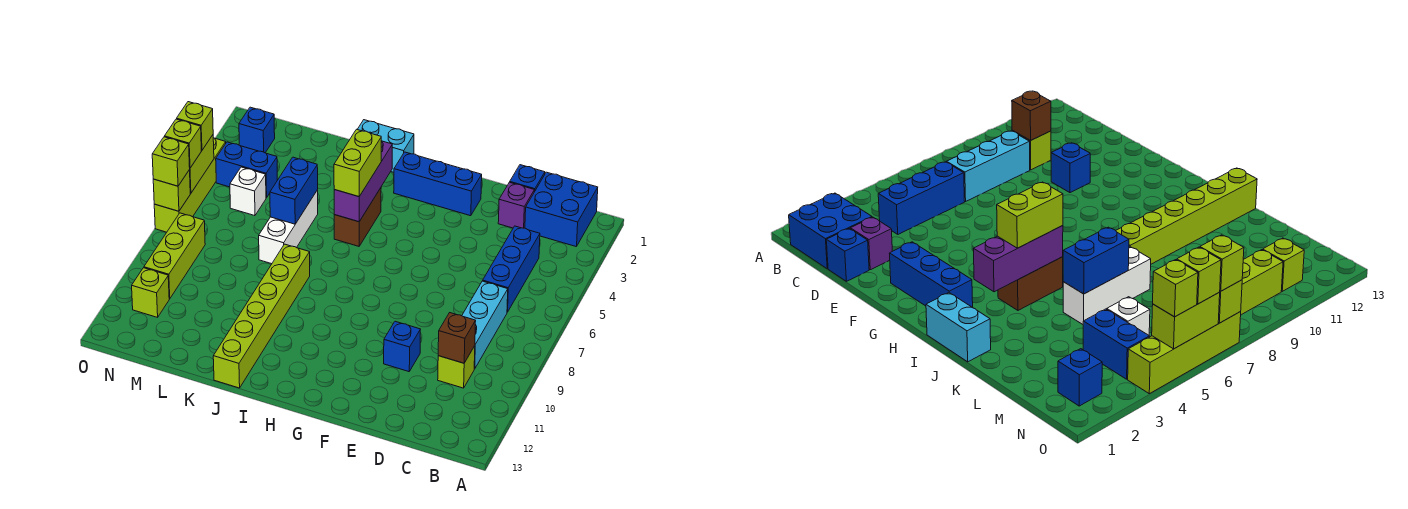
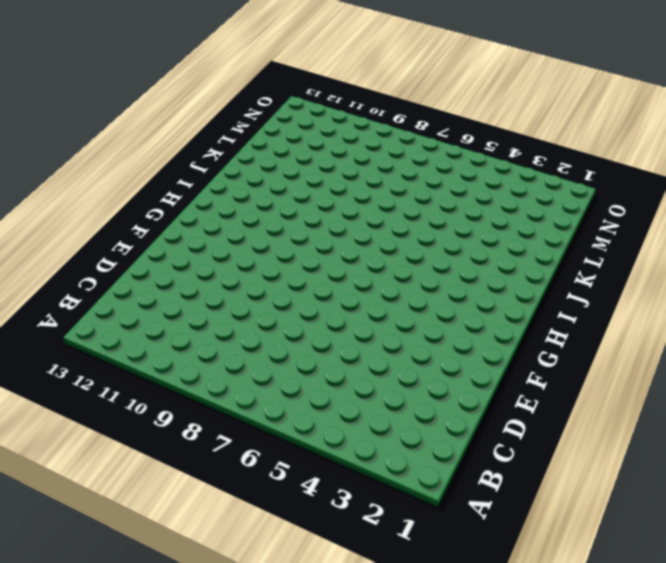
none -> blue brick B1:C2 level 1
none -> blue brick C4:C6 level 1
none -> cyan brick C7:C9 level 1

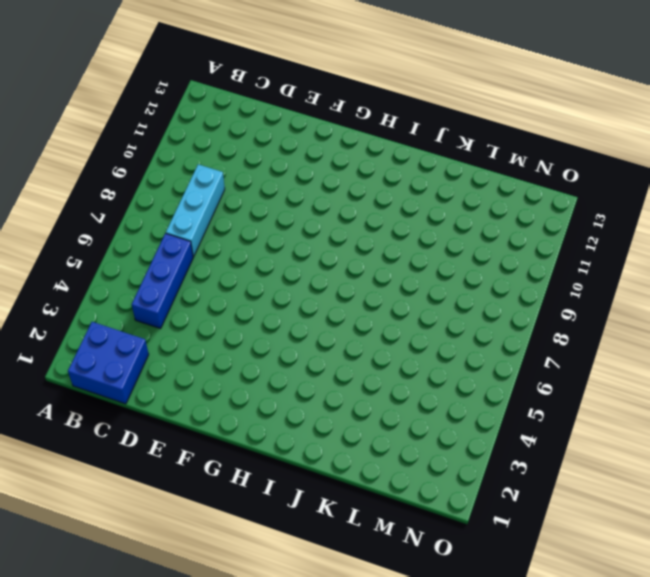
none -> lime brick C10 level 1
none -> blue brick D1 level 1
none -> purple brick D2 level 1

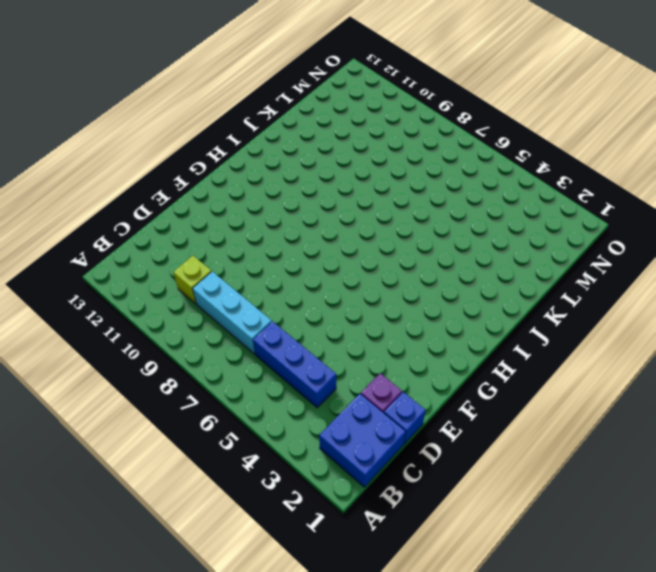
none -> blue brick E10 level 1
none -> blue brick F2:H2 level 1
none -> cyan brick I1:J1 level 1

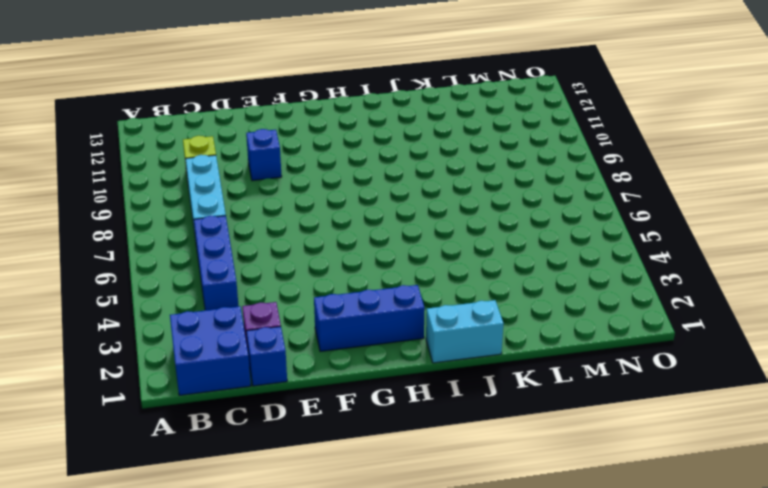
none -> brown brick I4:I5 level 1
none -> lime brick J8:J13 level 1
none -> white brick K5:K7 level 1

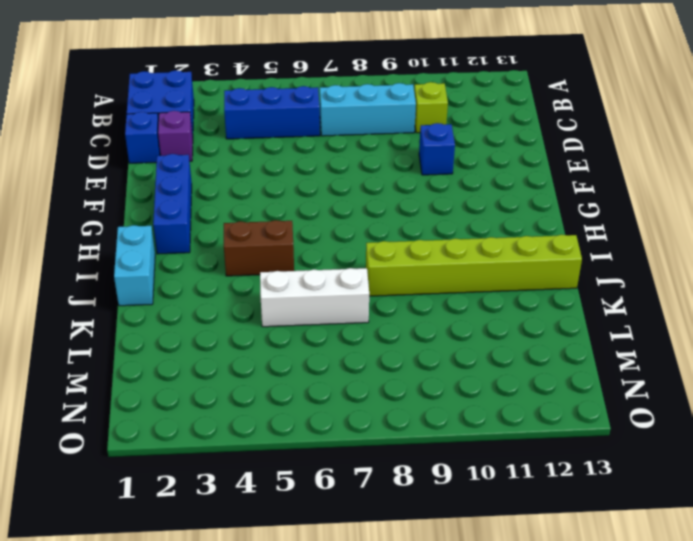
none -> blue brick M4:N4 level 1
none -> white brick M5 level 1
none -> blue brick N2 level 1

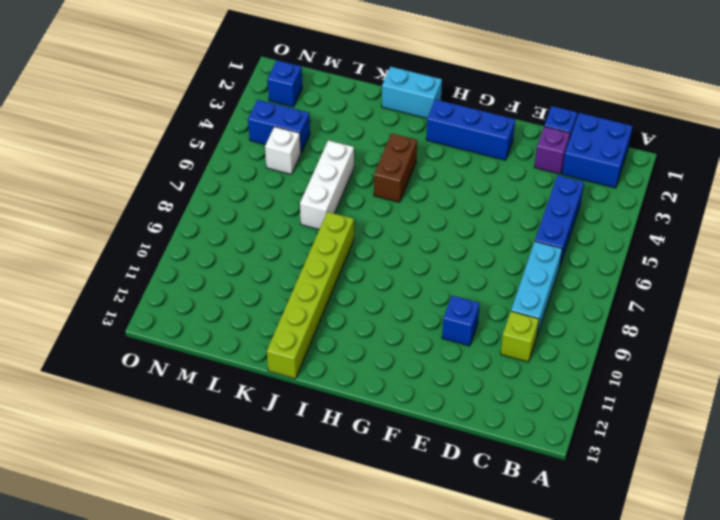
none -> lime brick N8:N10 level 1
none -> lime brick N11 level 1
none -> lime brick O4:O7 level 1

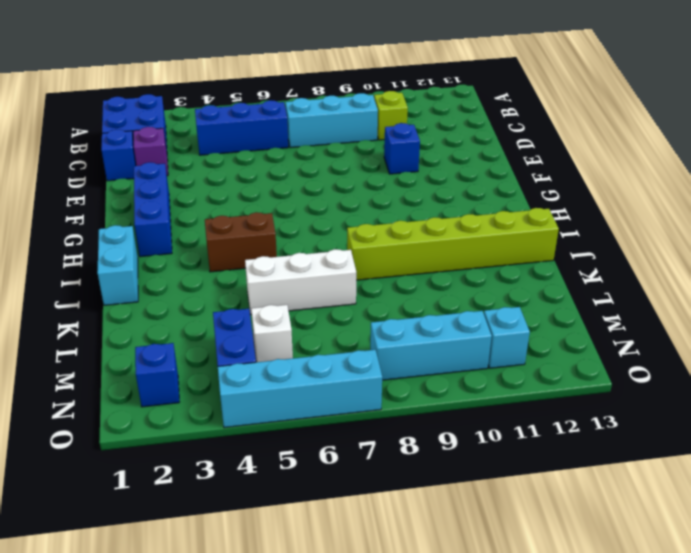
cyan brick N8:N10 level 1 -> lime brick N8:N10 level 1
cyan brick N11 level 1 -> lime brick N11 level 1
cyan brick O4:O7 level 1 -> lime brick O4:O7 level 1
none -> brown brick C10 level 2
none -> purple brick I3:I5 level 2
none -> blue brick K5:K6 level 2

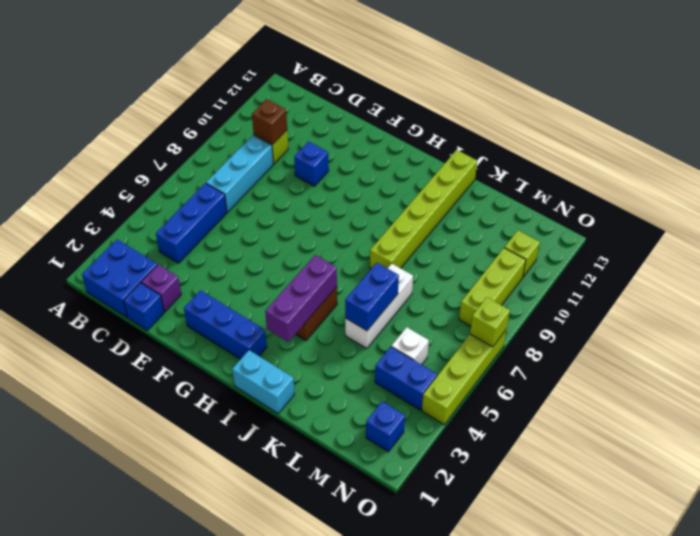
none -> lime brick O5:O6 level 2
none -> lime brick I4:I5 level 3
none -> lime brick O5 level 3

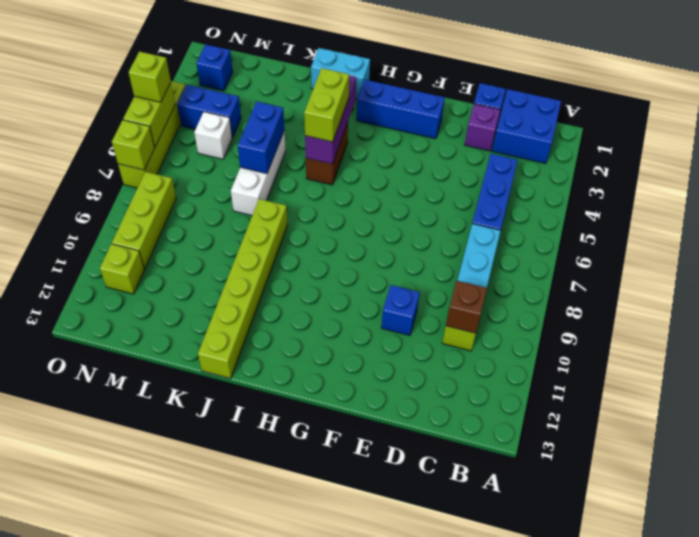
none -> lime brick O6 level 3
none -> lime brick O7 level 3

